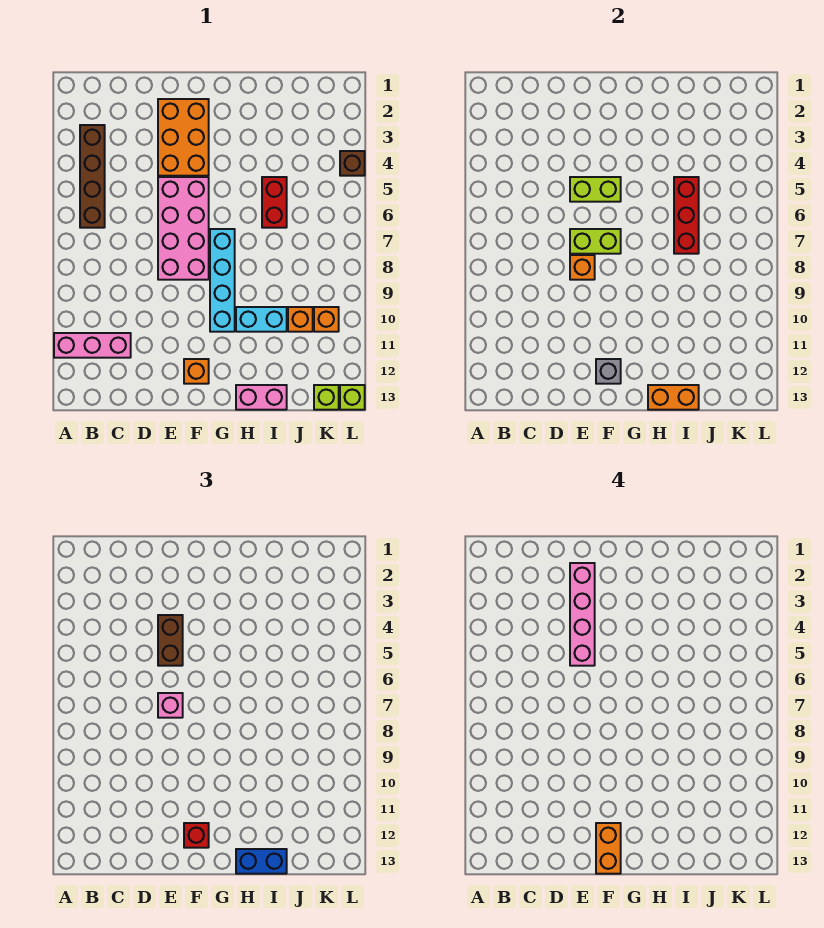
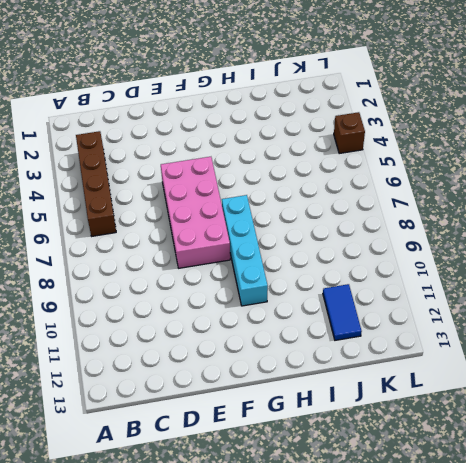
blue tile J11:J12 level 1 -> none
none -> pink brick A11:C11 level 1
none -> orange brick E2:F4 level 1
none -> orange brick F12 level 1

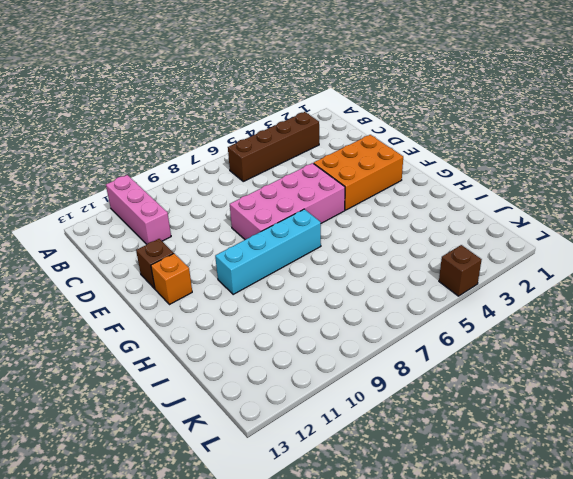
brown brick E12 level 1 -> none
none -> cyan brick H10:I10 level 1
none -> pink brick H13:I13 level 1
none -> red brick I5:I6 level 1

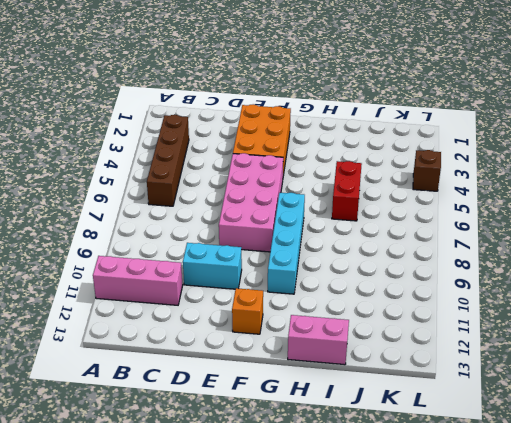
cyan brick D10:E10 level 1 -> cyan brick H10:I10 level 1
none -> orange brick J10 level 1
none -> orange brick K10 level 1
none -> lime brick K13 level 1

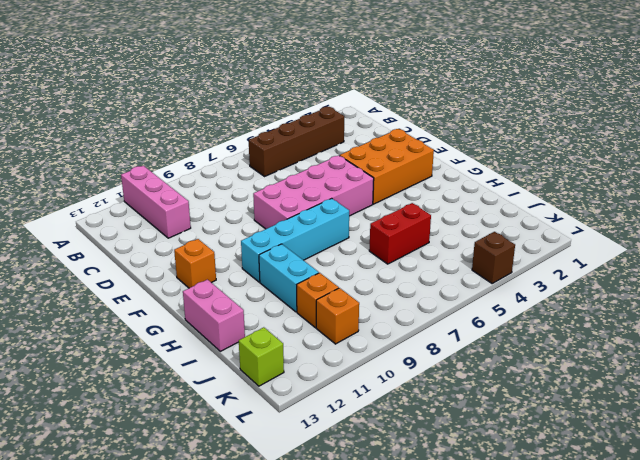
none -> lime brick L13 level 1
none -> lime brick E5:F5 level 2
none -> lime brick E7:F7 level 2

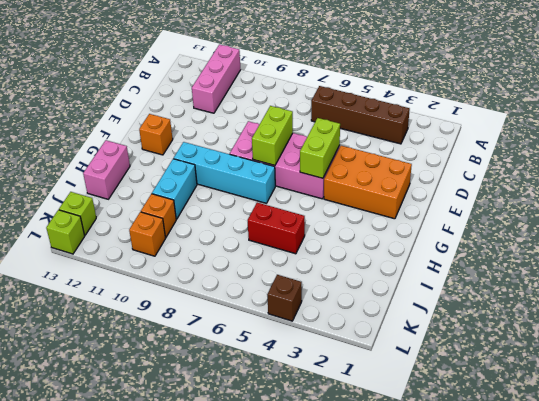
none -> orange brick E8 level 2
none -> grey brick F12 level 2
none -> orange brick H13:I13 level 2

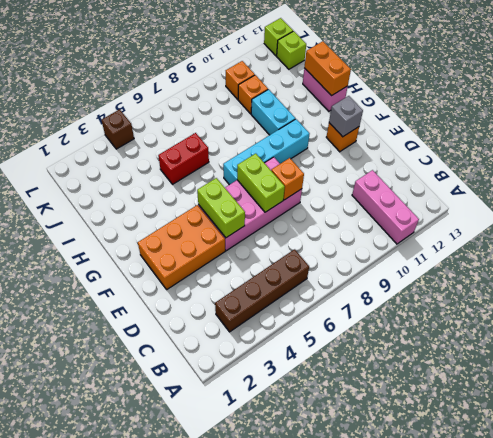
none -> red brick I5:I7 level 2
none -> brown brick E4:E5 level 3
none -> pink brick E7 level 3

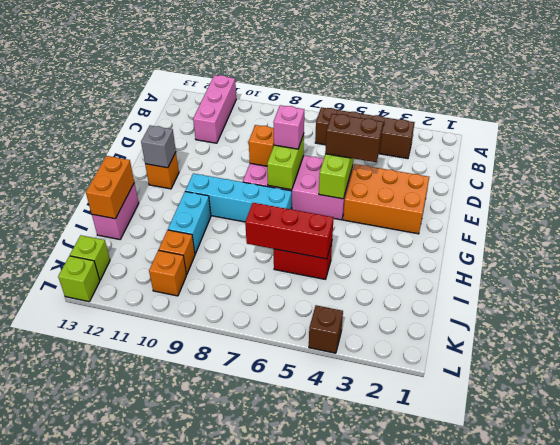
none -> red brick F12 level 3
none -> blue brick H13:I13 level 3
none -> pink brick E2:E5 level 4

